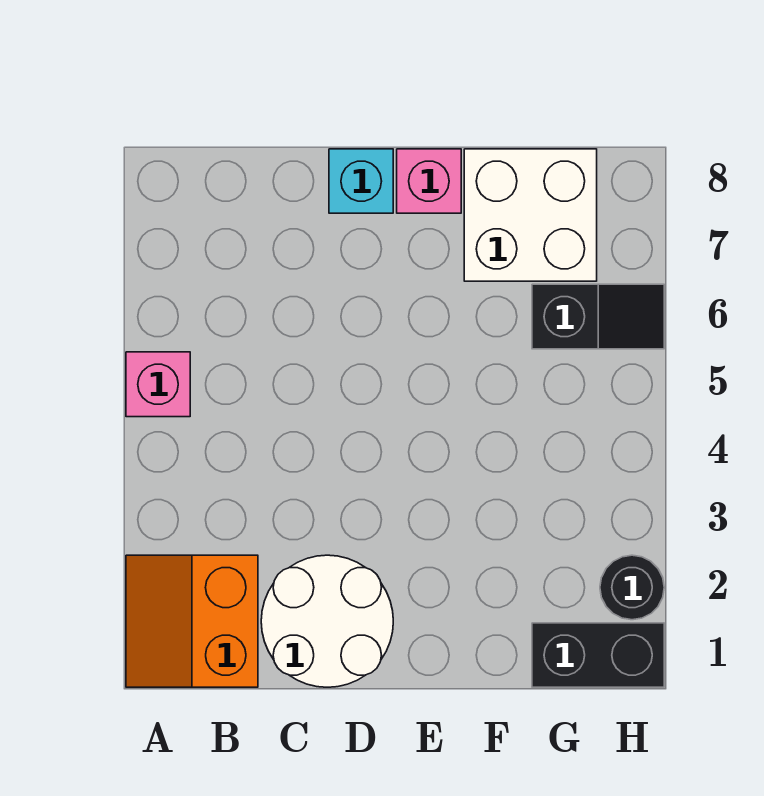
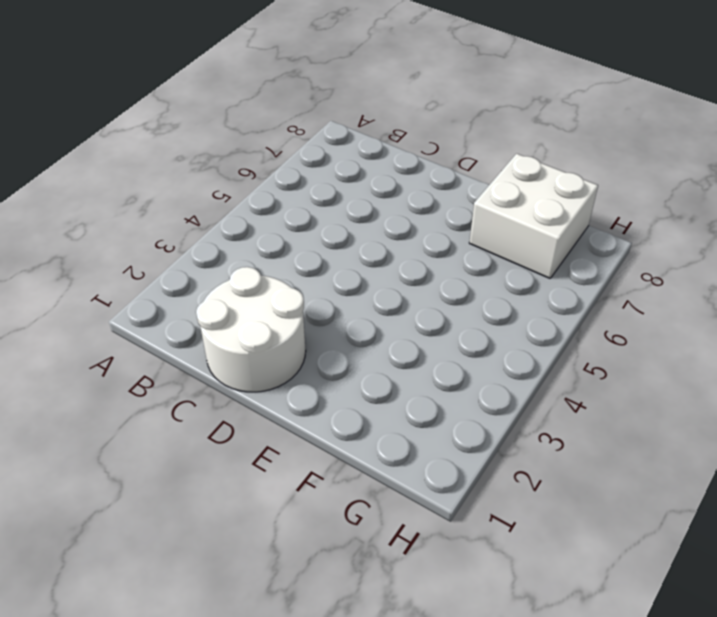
none -> orange slope A1:B2 level 1 top B
none -> pink brick A5 level 1

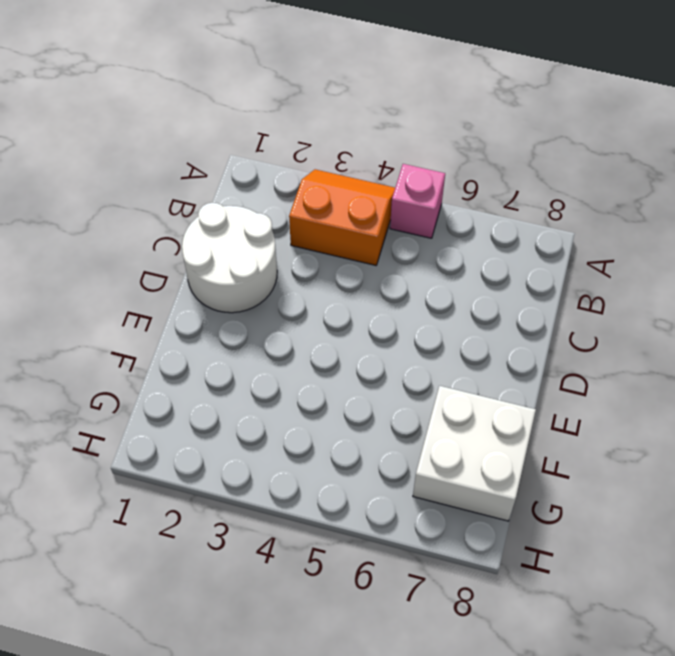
orange slope A3:B4 level 1 top B -> orange slope A1:B2 level 1 top B
none -> cyan brick D8 level 1
none -> pink brick E8 level 1

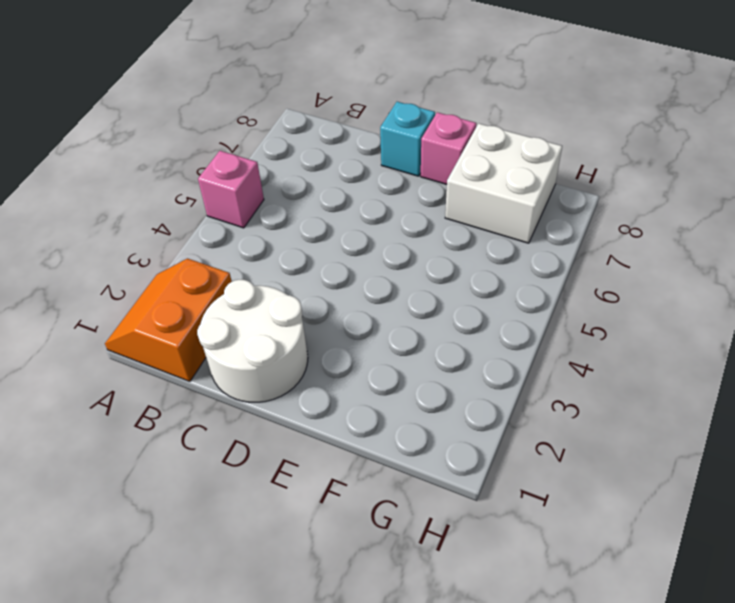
none -> black brick G1:H1 level 1
none -> black slope G6:H6 level 1 top G

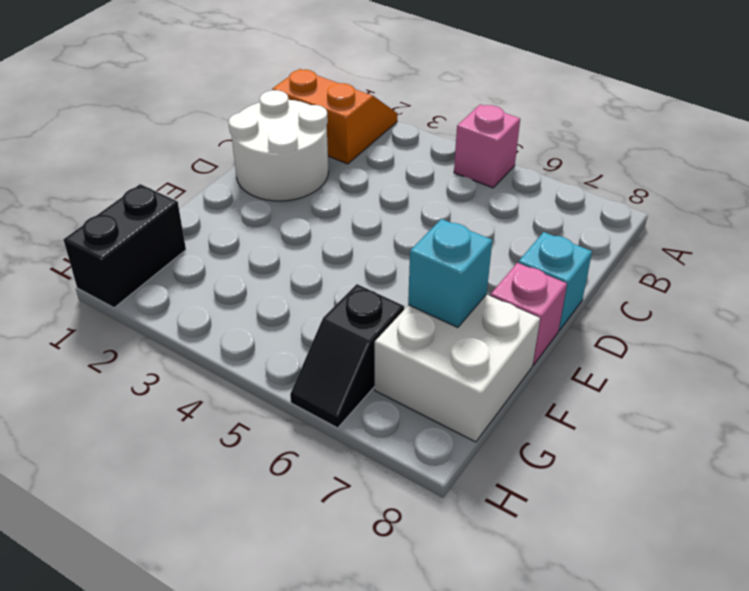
cyan brick F7 level 2 -> none
none -> black round brick H2 level 1

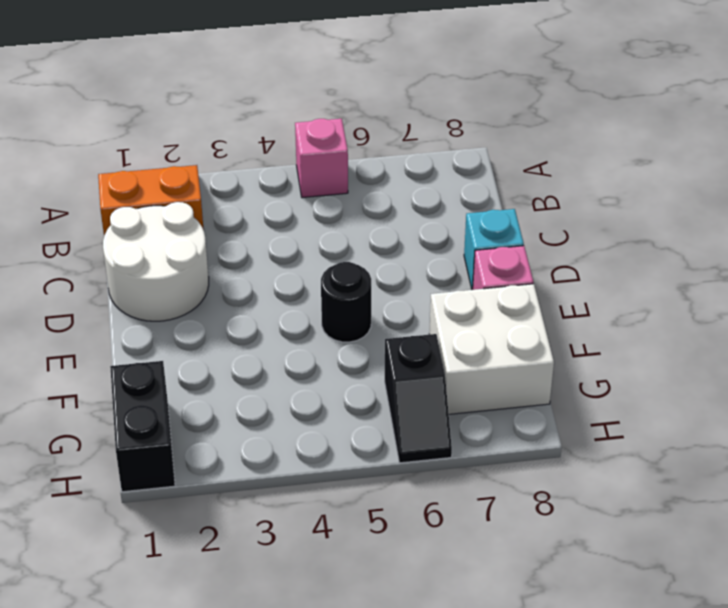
black round brick E5 level 1 -> black round brick H2 level 1

